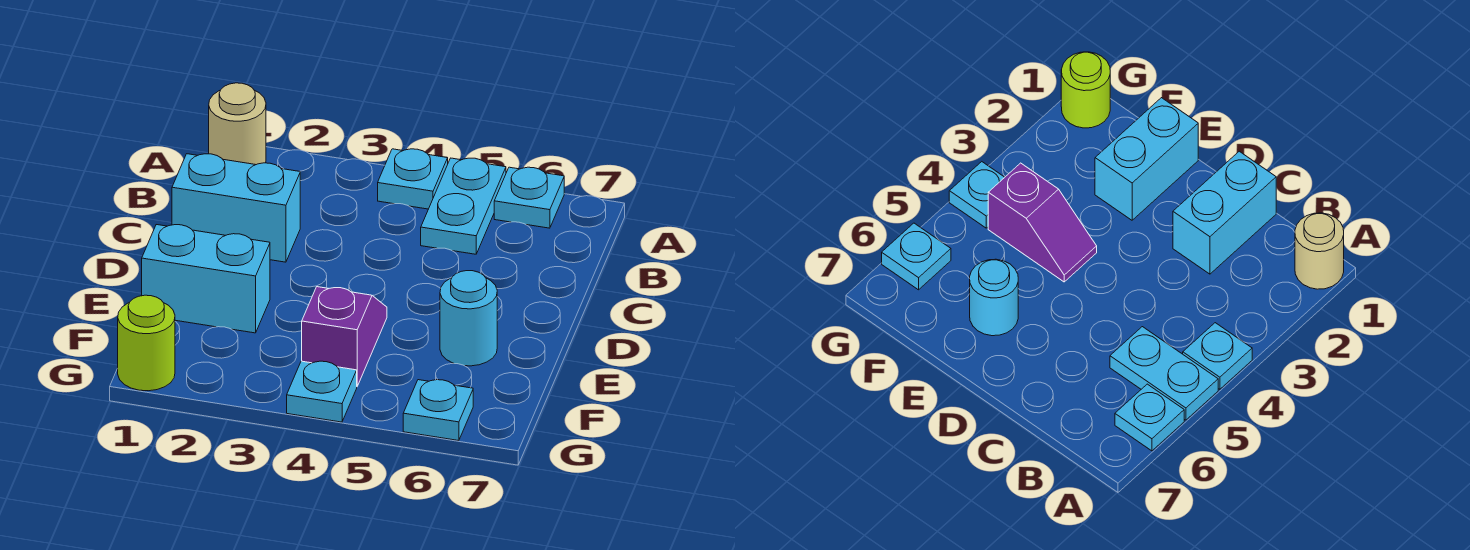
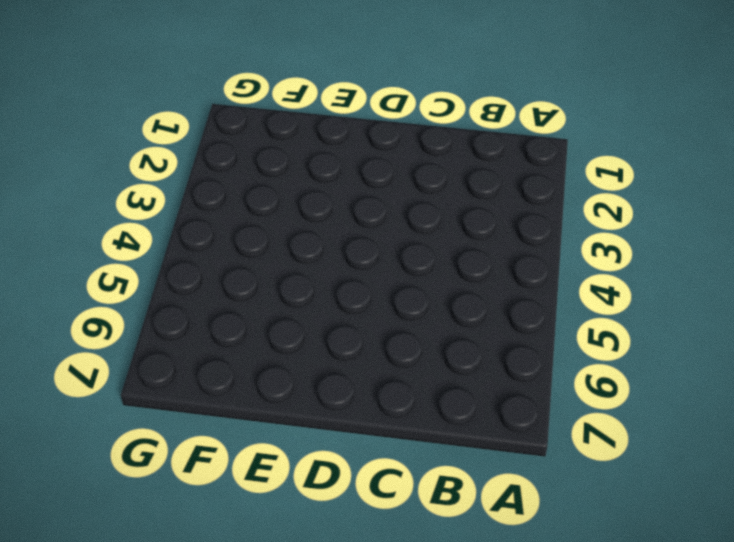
none -> tan round brick A1 level 1
none -> cyan plate A4 level 1

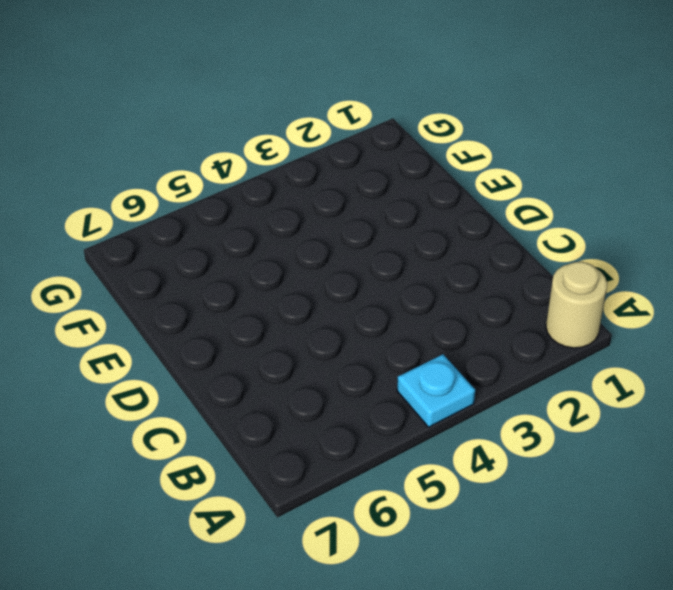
none -> cyan plate A5:B5 level 1
none -> cyan plate A6 level 1

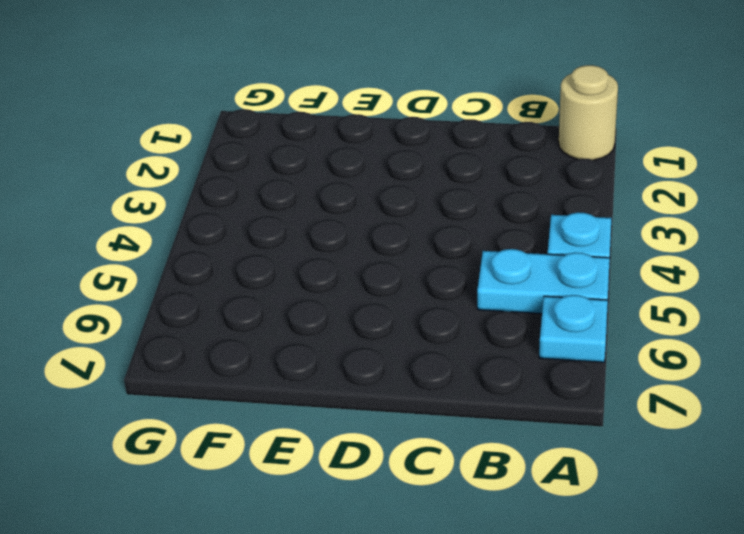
none -> cyan brick C1:C2 level 1
none -> cyan brick E1:E2 level 1

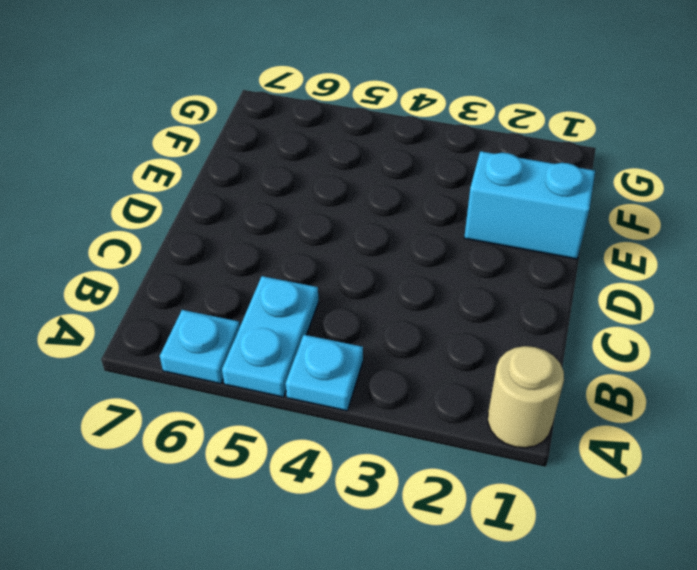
none -> cyan brick C1:C2 level 1
none -> purple slope E4:F4 level 1 top F

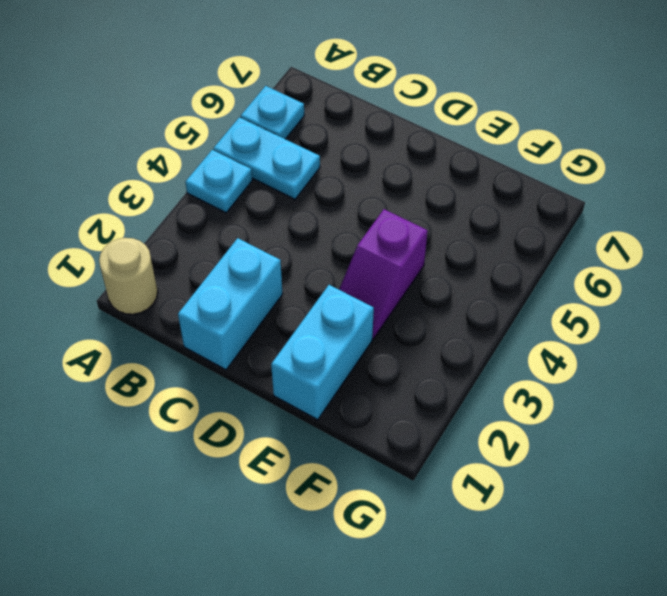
purple slope E3:E4 level 1 top 4 -> purple slope E4:F4 level 1 top F
none -> cyan round brick E6 level 1
none -> lime round brick G1 level 1

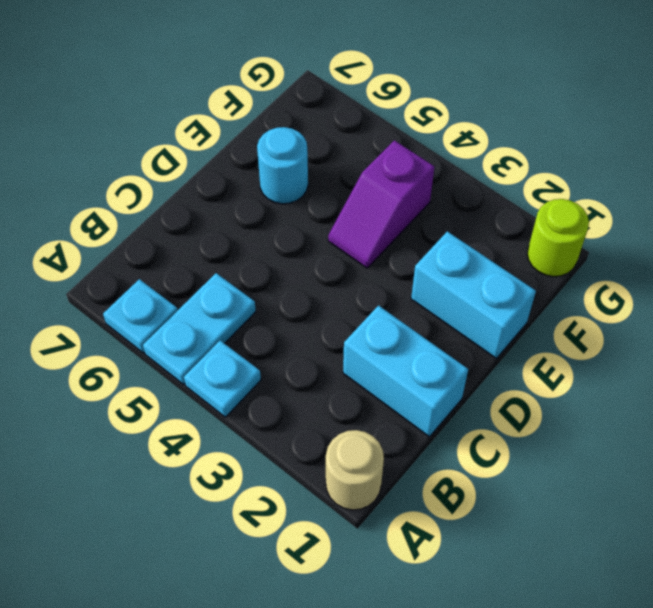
none -> cyan plate G4 level 1
none -> cyan plate G6 level 1

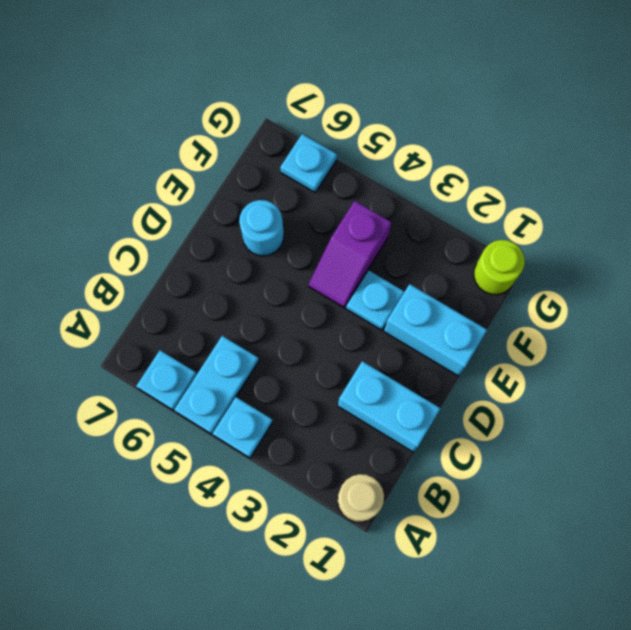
cyan plate E3 level 1 -> cyan plate G4 level 1

